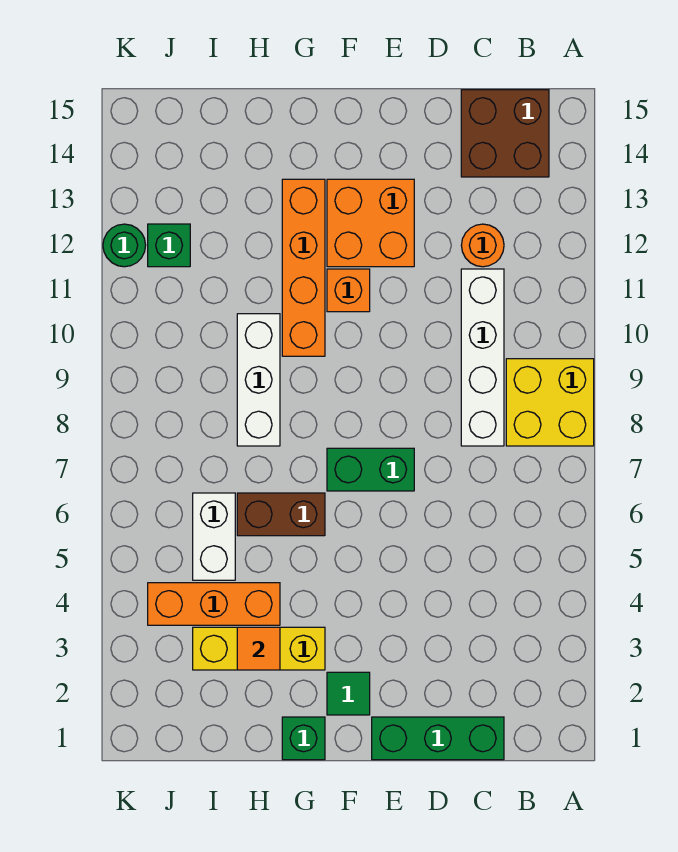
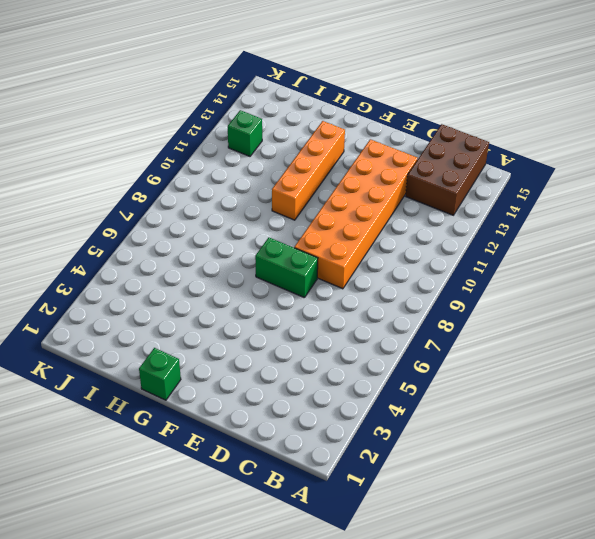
brown brick B13:C15 level 1 -> brown brick B14:C15 level 1
orange brick D8:E13 level 1 -> orange brick E12:F13 level 1
none -> yellow brick A8:B9 level 1
none -> green brick C1:E1 level 1
none -> white brick C8:C11 level 1

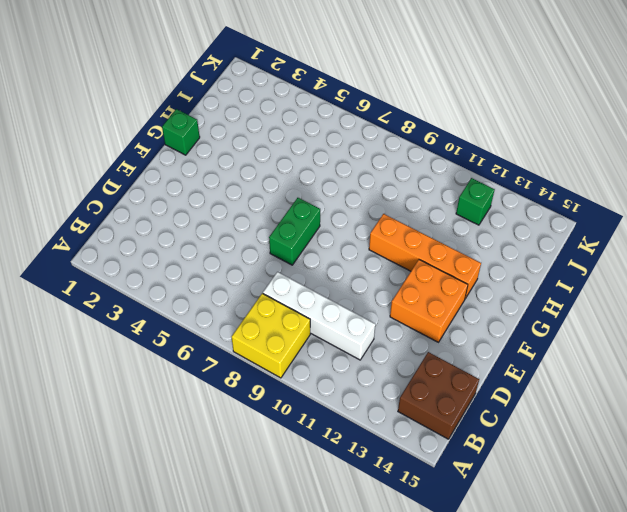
none -> green brick C1:E1 level 1
none -> orange round brick C12 level 1
none -> green tile F2 level 1

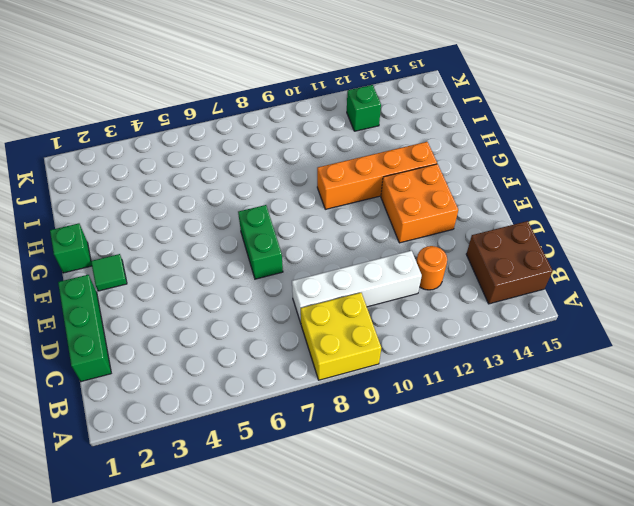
none -> orange brick F11 level 1
none -> yellow brick G3:I3 level 1
none -> brown brick G6:H6 level 1

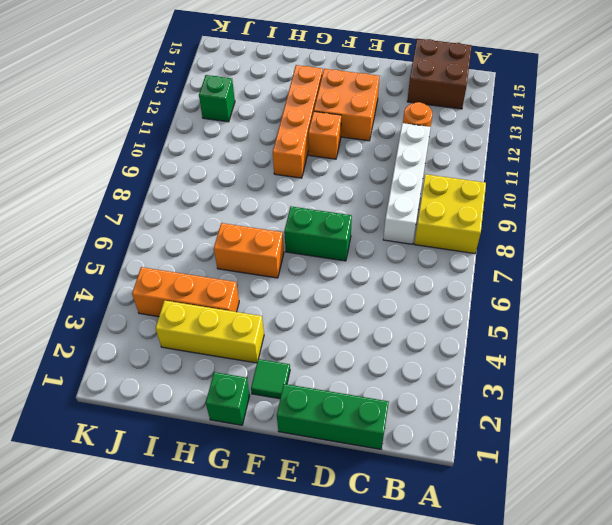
orange brick G6:H6 level 1 -> brown brick G6:H6 level 1
none -> white brick H8:H10 level 1
none -> white brick I5:I6 level 1
none -> green round brick K12 level 1

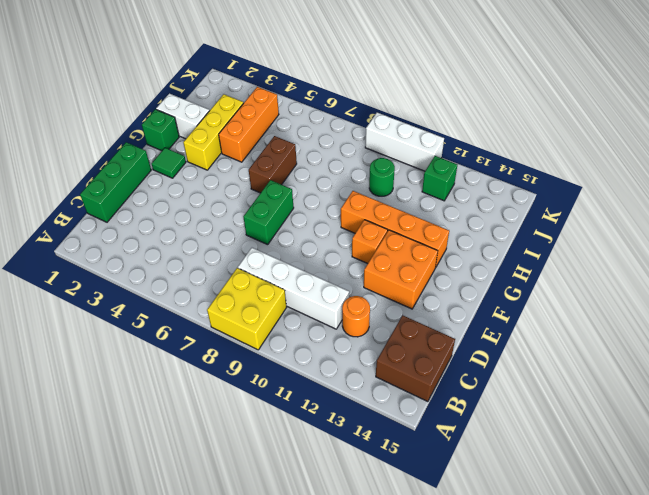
white brick H1:H2 level 1 -> white brick I5:I6 level 1
green round brick I10 level 1 -> green round brick K12 level 1
white brick K9:K11 level 1 -> white brick H8:H10 level 1
none -> orange tile H3 level 2

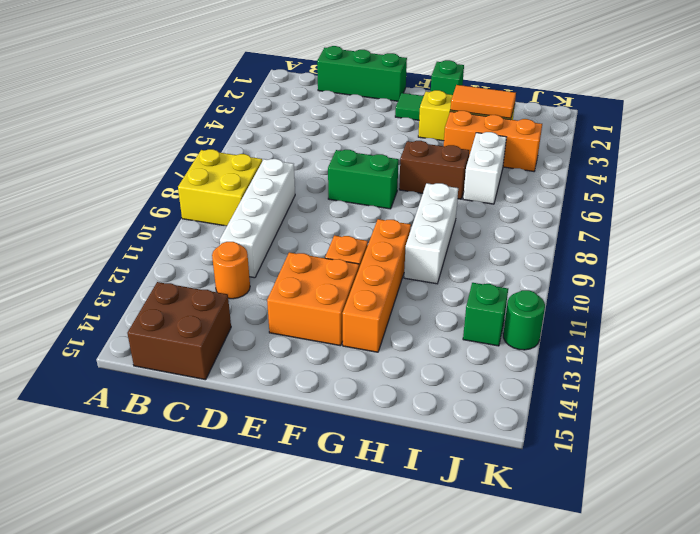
orange tile H3:I3 level 2 -> orange tile H3 level 2

